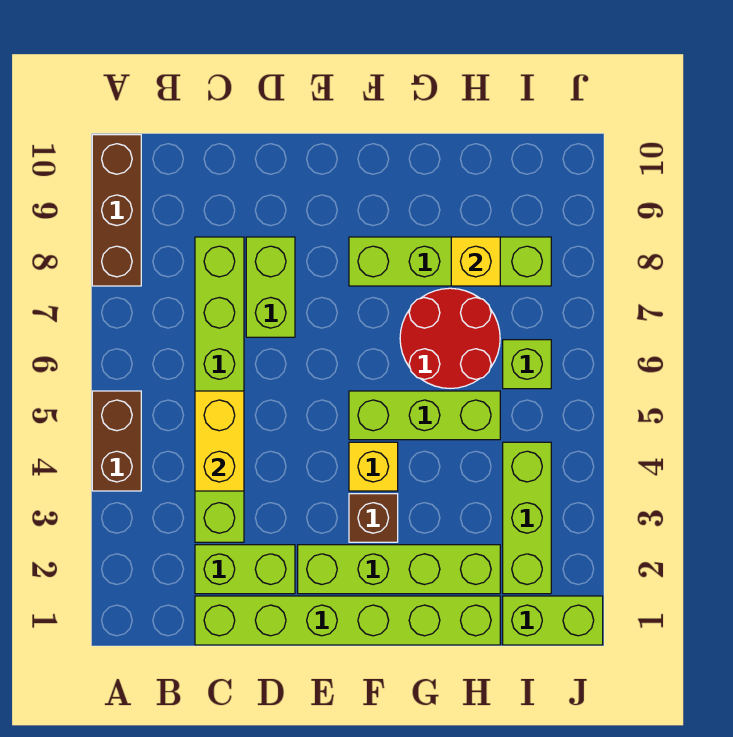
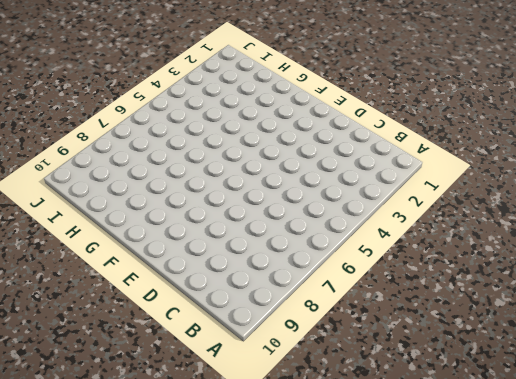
none -> brown brick A4:A5 level 1
none -> brown brick A8:A10 level 1
none -> lime brick C1:H1 level 1

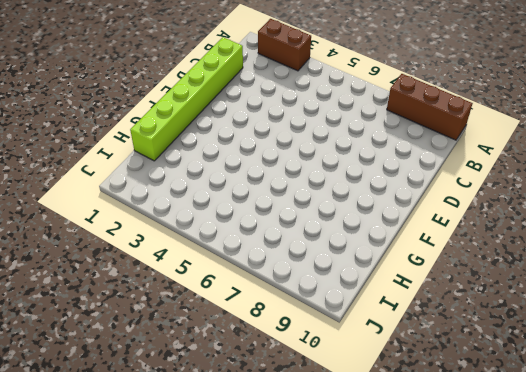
brown brick A2:A3 level 1 -> brown brick A4:A5 level 1
none -> lime brick C2:D2 level 1
none -> lime brick C3:C8 level 1
none -> lime brick D7:D8 level 1

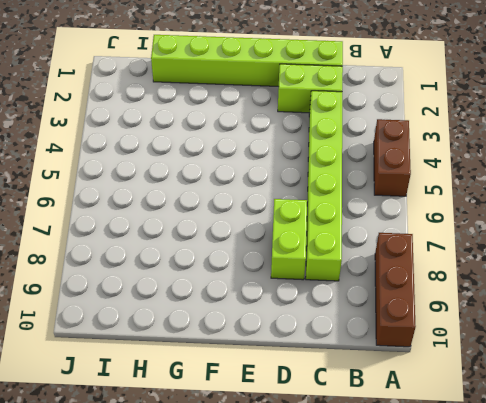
none -> lime brick E2:H2 level 1
none -> brown brick F3 level 1
none -> yellow brick F4 level 1

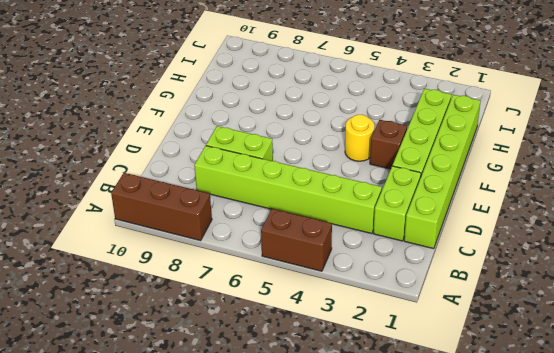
yellow round brick F4 level 1 -> yellow brick F4 level 1
none -> lime brick F5:H5 level 1
none -> lime brick F8:I8 level 1
none -> red round brick G6:H7 level 1

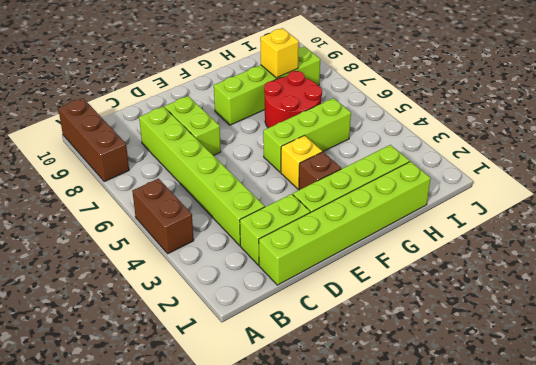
none -> lime brick I1:J1 level 1
none -> lime brick I2:I4 level 1
none -> lime brick I6 level 1

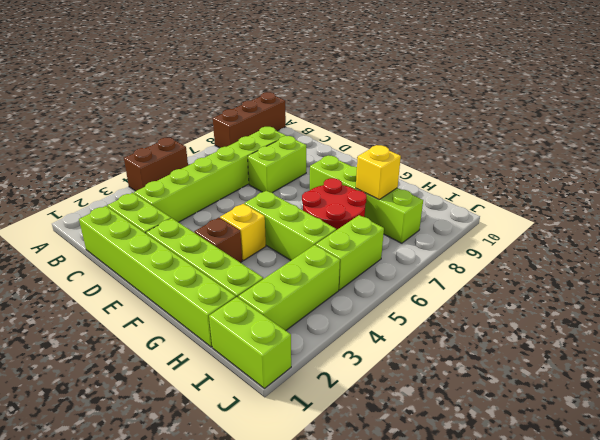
lime brick I5:I6 level 1 -> lime brick I6 level 1
none -> yellow brick C4:C5 level 2

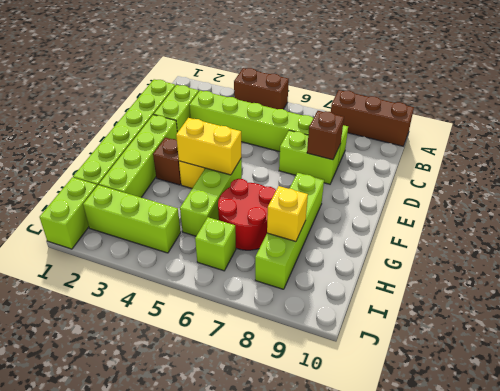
brown brick D8 level 2 -> none
yellow brick F4:F5 level 2 -> yellow brick C4:C5 level 2

